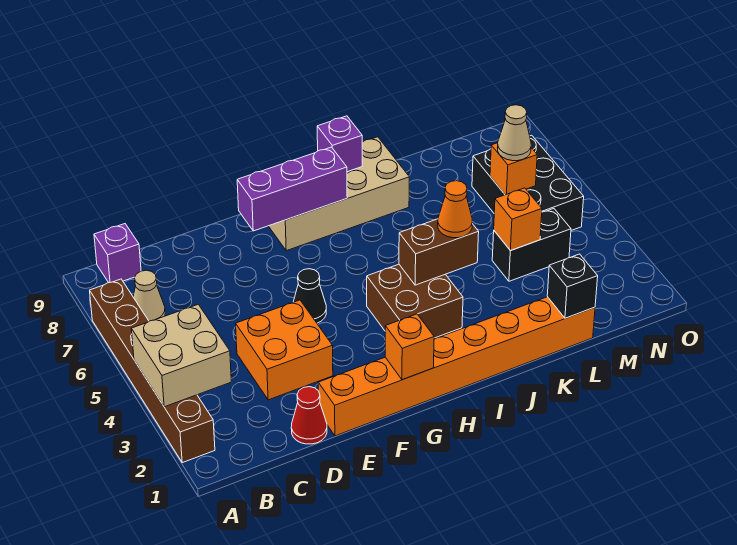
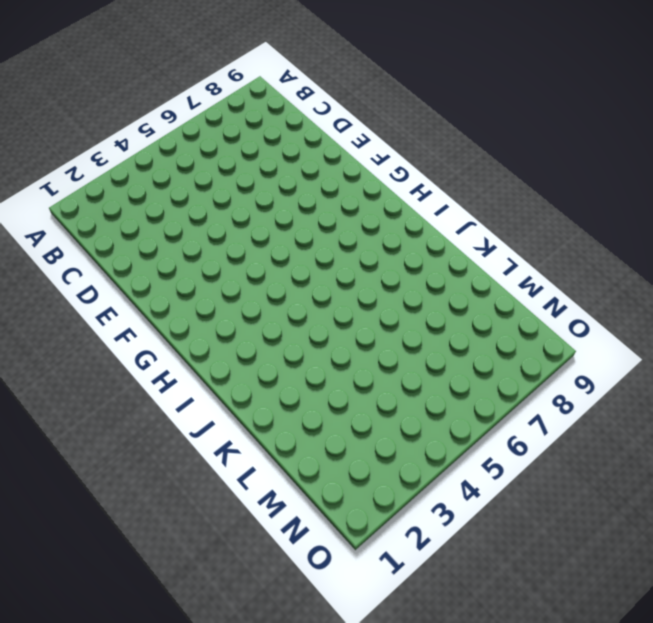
none -> brown brick A2:A7 level 1
none -> tan cone B7 level 1
none -> purple brick B9 level 1

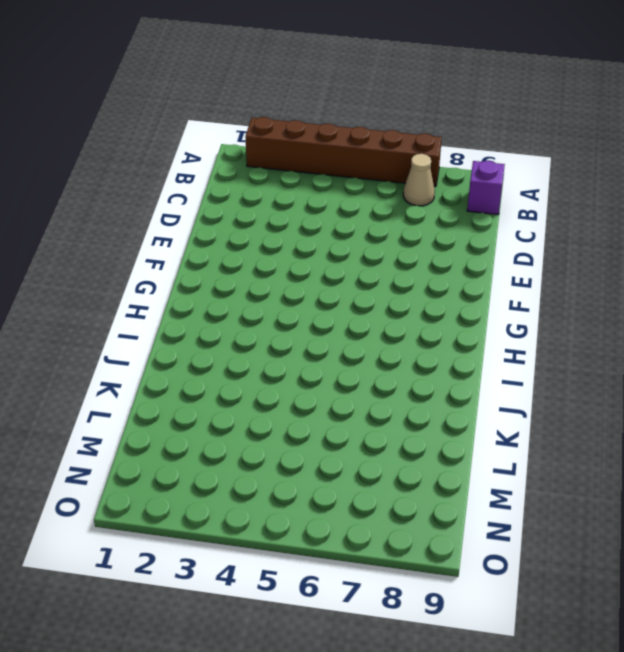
none -> red cone D1 level 1
none -> orange brick D3:E4 level 1
none -> orange brick E1:L1 level 1

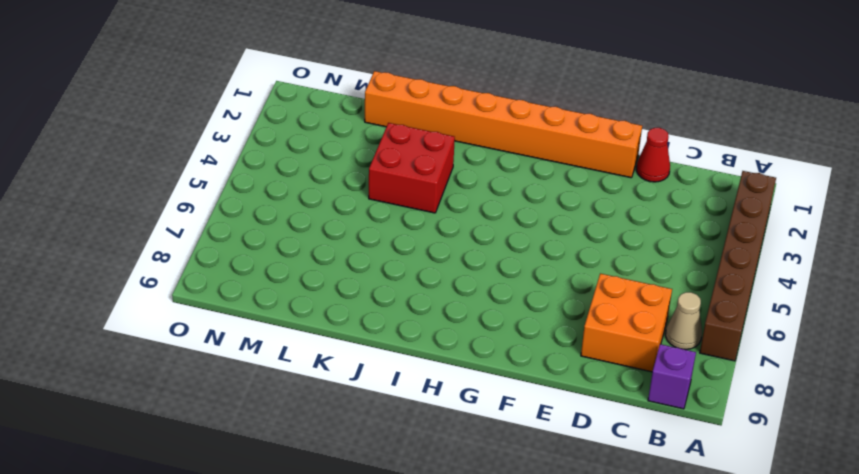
orange brick C7:D8 level 1 -> orange brick D3:E4 level 1
red brick J3:K4 level 1 -> none
none -> black cone F5 level 1
none -> tan brick G8:J9 level 1
none -> brown brick H3:I4 level 1

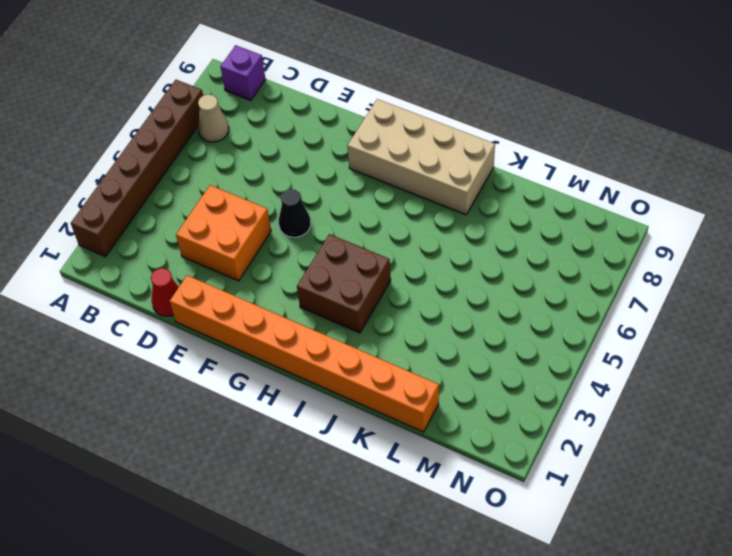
none -> black brick L4:M4 level 1
none -> black brick M5:N7 level 1
none -> tan brick A3:B4 level 2

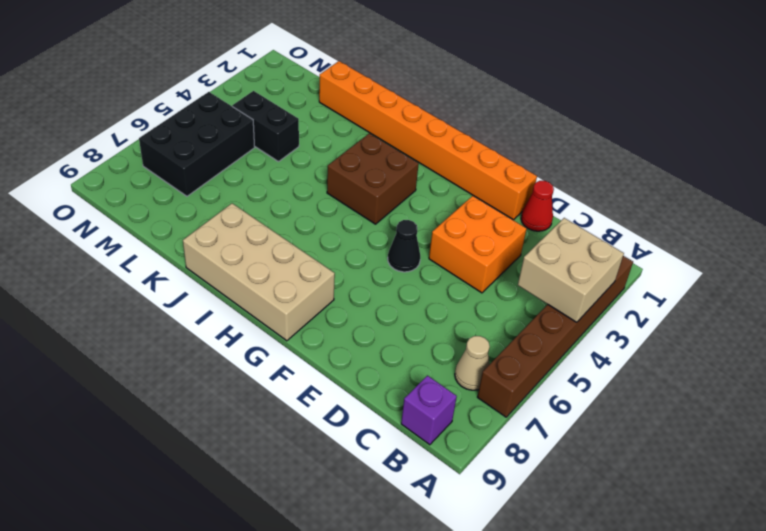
none -> purple brick F8:H8 level 2
none -> orange brick G1 level 2
none -> brown brick I4:J4 level 2

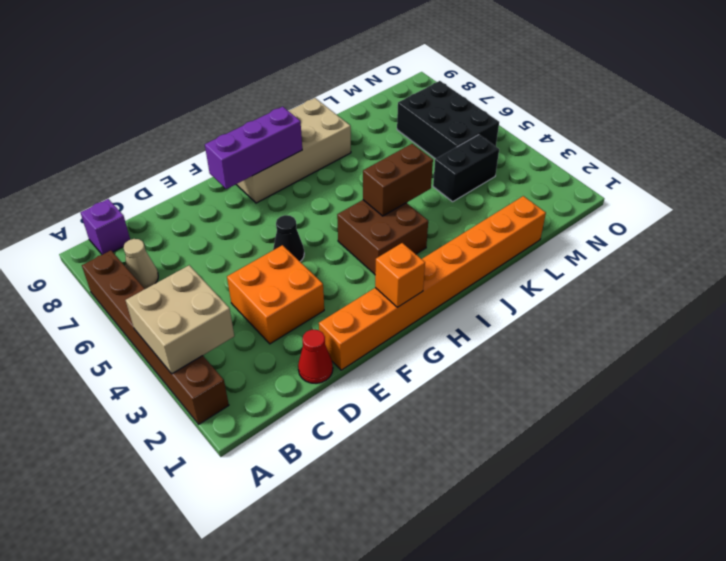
none -> purple brick I9 level 2
none -> black brick L1 level 2
none -> orange brick L4 level 2

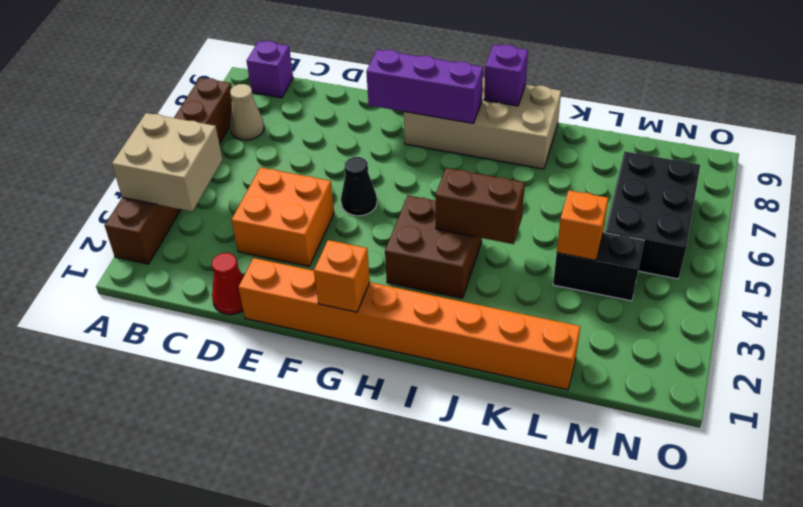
none -> black brick L1 level 2
none -> orange brick M6 level 2
none -> orange cone J4 level 3

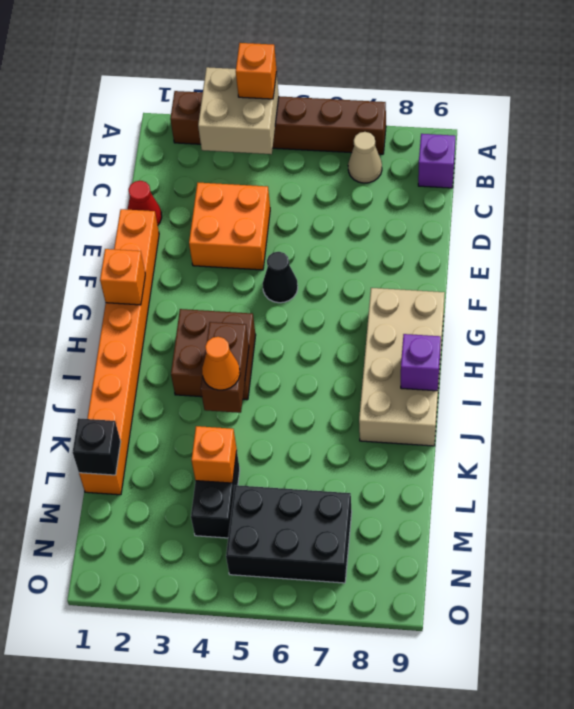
orange brick A4 level 3 -> orange brick M6 level 2
none -> purple brick F8:H8 level 2
none -> tan cone M6 level 3

